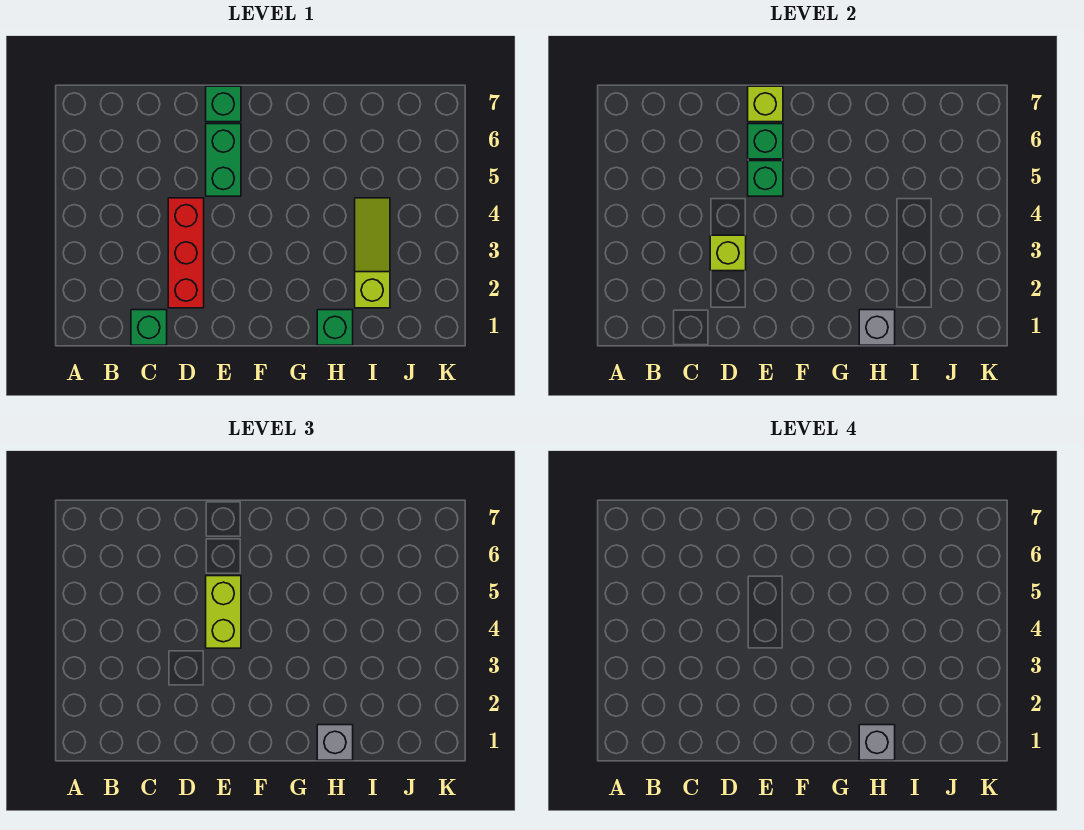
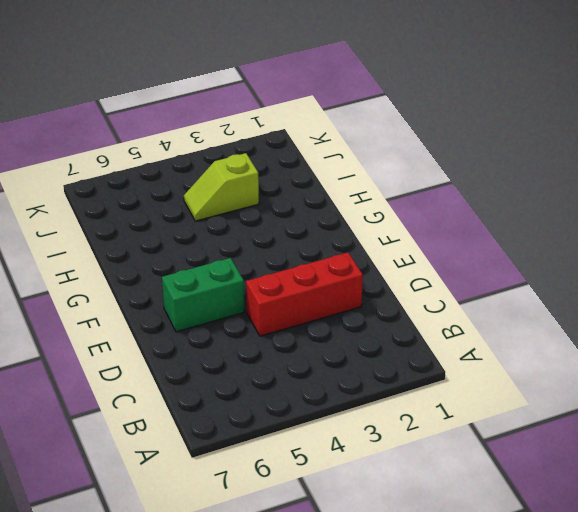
lime slope I3:I4 level 1 top 3 -> lime slope I2:I4 level 1 top 2
none -> green brick C1 level 1
none -> green brick E7 level 1
none -> green brick H1 level 1

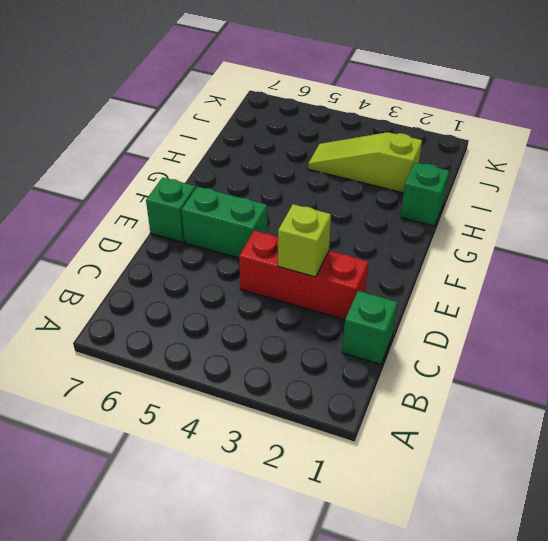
none -> green brick E5 level 2
none -> green brick E6 level 2
none -> lime brick E7 level 2

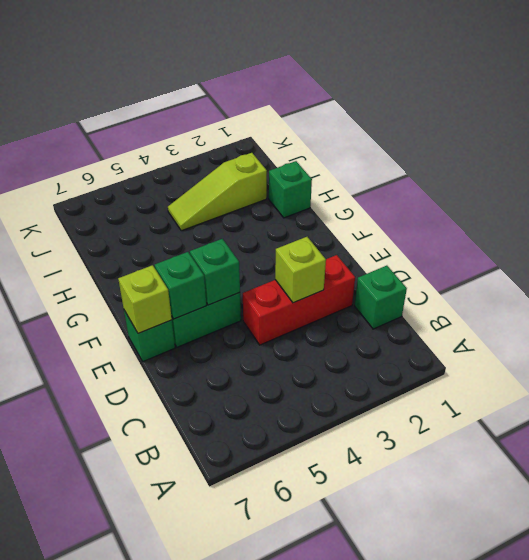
none -> grey brick H1 level 2
none -> lime brick E4:E5 level 3
none -> grey brick H1 level 3

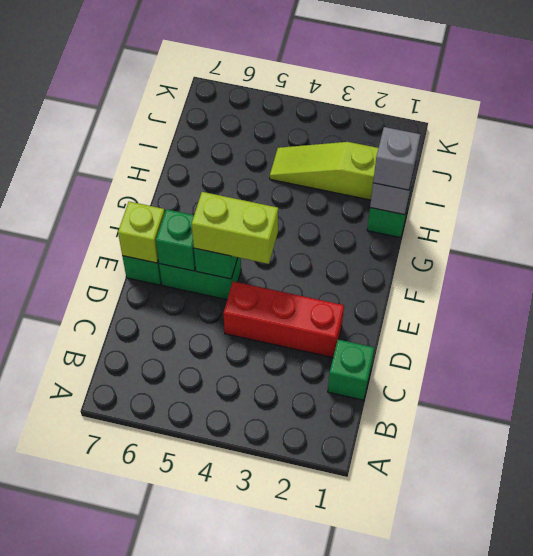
none -> lime brick D3 level 2
none -> grey brick H1 level 4

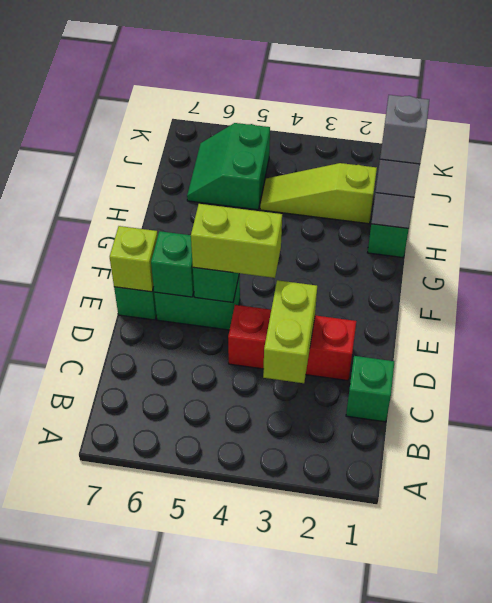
lime brick C3:D3 level 2 -> lime brick D3 level 2
green slope I5:J6 level 1 top 5 -> none

